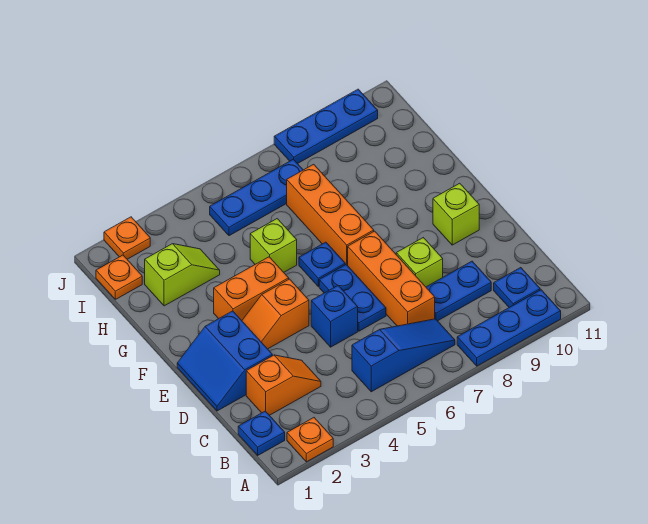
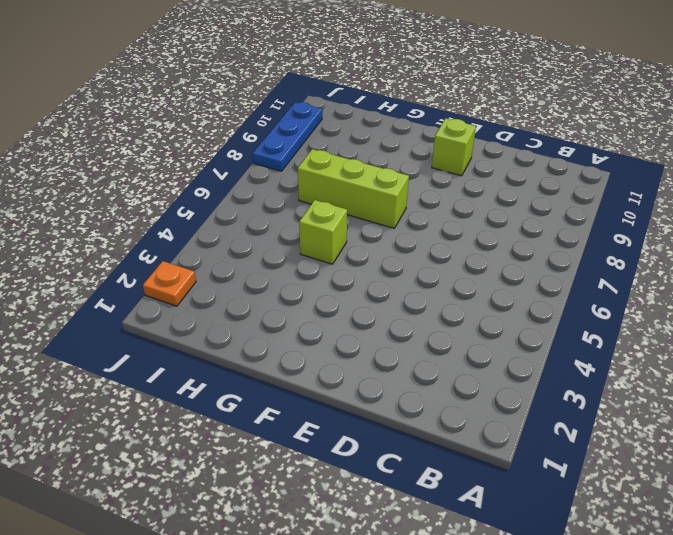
lime brick F7:H7 level 1 -> orange brick F7:H7 level 1
none -> orange plate A2 level 1
none -> blue plate A8:A10 level 1
none -> blue plate B1 level 1

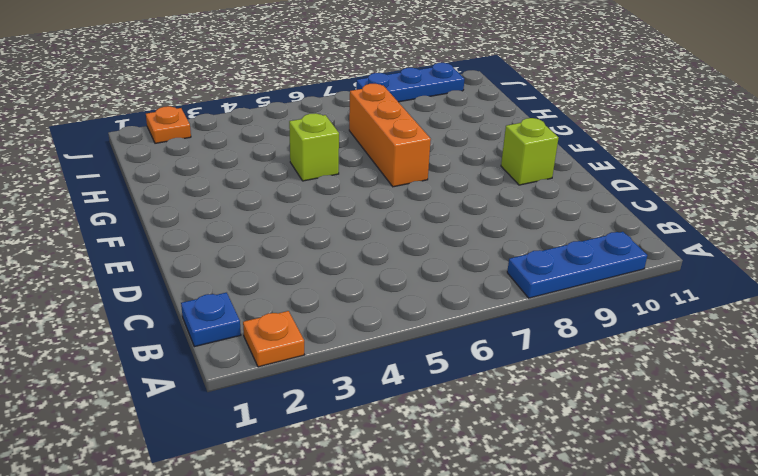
none -> blue slope B5:B7 level 1 top 5
none -> blue plate B10 level 1
none -> orange slope C2:C3 level 1 top 2

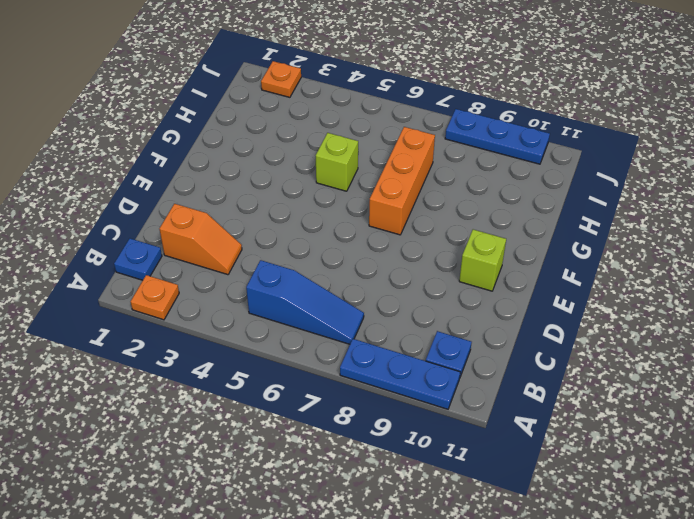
none -> orange brick C7:E7 level 1
none -> blue plate C8:C9 level 1
none -> blue slope D1:E2 level 1 top 2

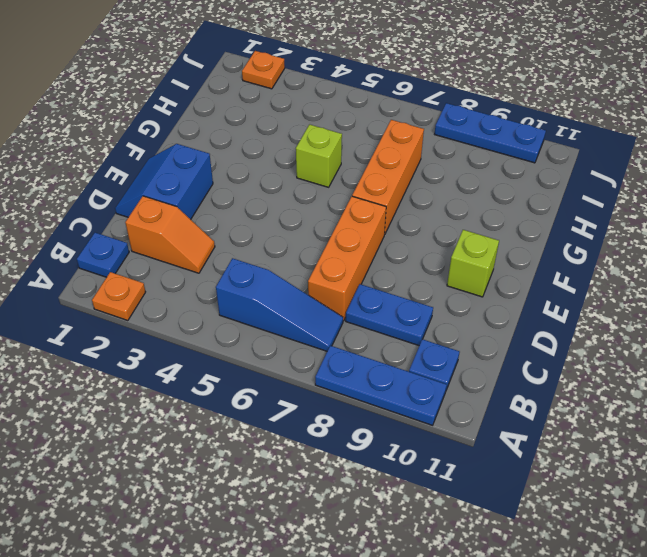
none -> blue brick D5 level 1
none -> blue plate D6:E6 level 1
none -> lime brick D8 level 1

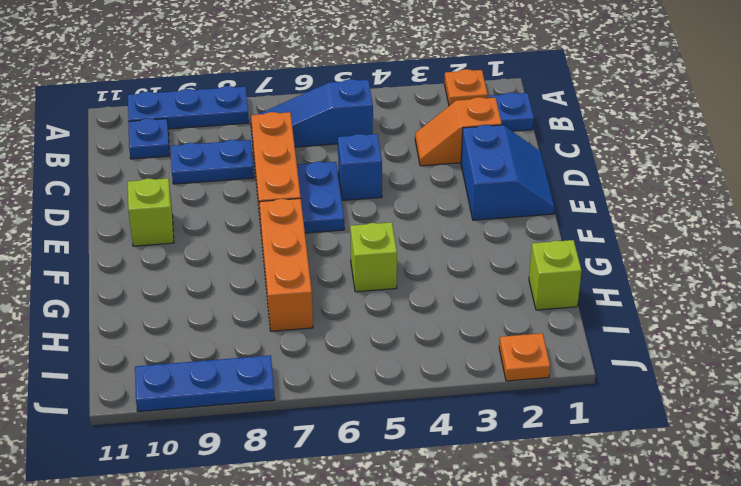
lime brick H1 level 1 -> lime brick D8 level 1
none -> orange slope E3:E4 level 1 top 4
none -> orange brick F3:F4 level 1
none -> blue plate F6 level 1

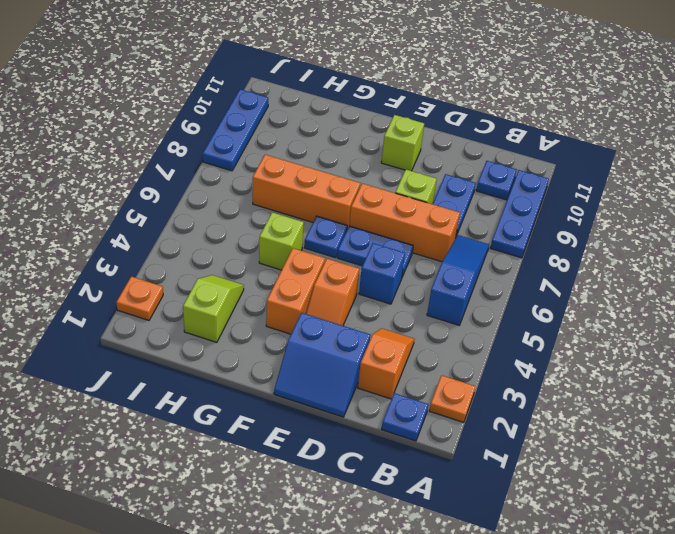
none -> orange plate I1 level 1
none -> blue plate I5:I7 level 1

